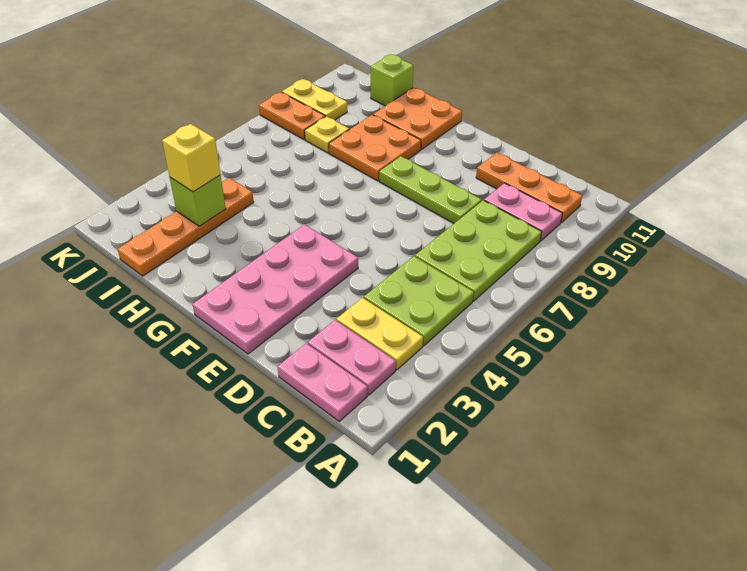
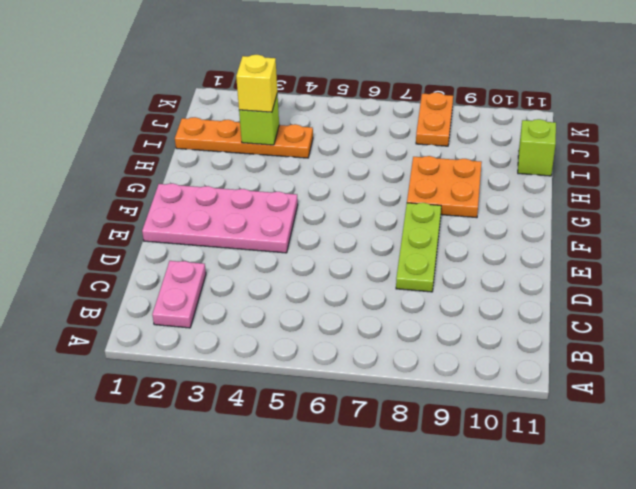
none -> pink plate B1:C1 level 1
none -> yellow plate B3:C3 level 1
none -> lime plate B4:C5 level 1

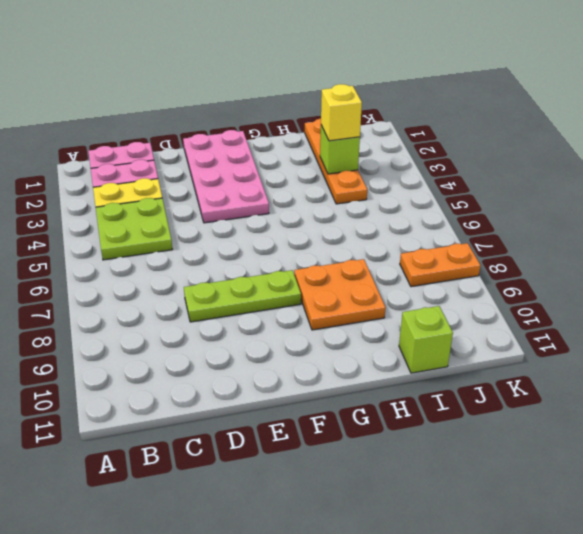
none -> lime plate B6:C8 level 1
none -> pink plate B9:C9 level 1
none -> orange plate B10:D10 level 1

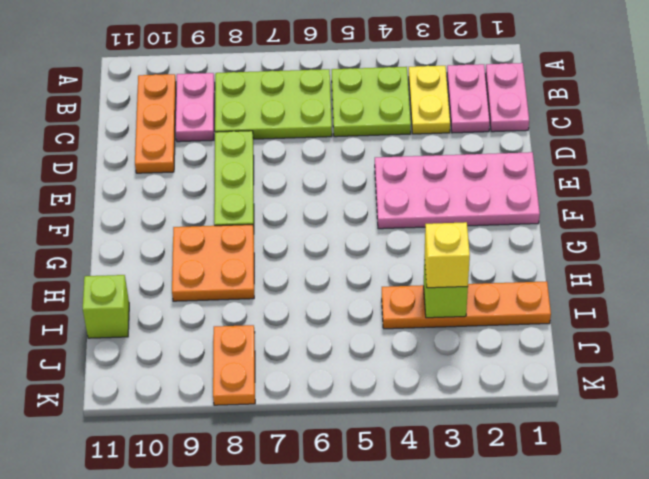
none -> orange plate G10:H11 level 1
none -> yellow plate I8 level 1
none -> yellow plate J9:K9 level 1

